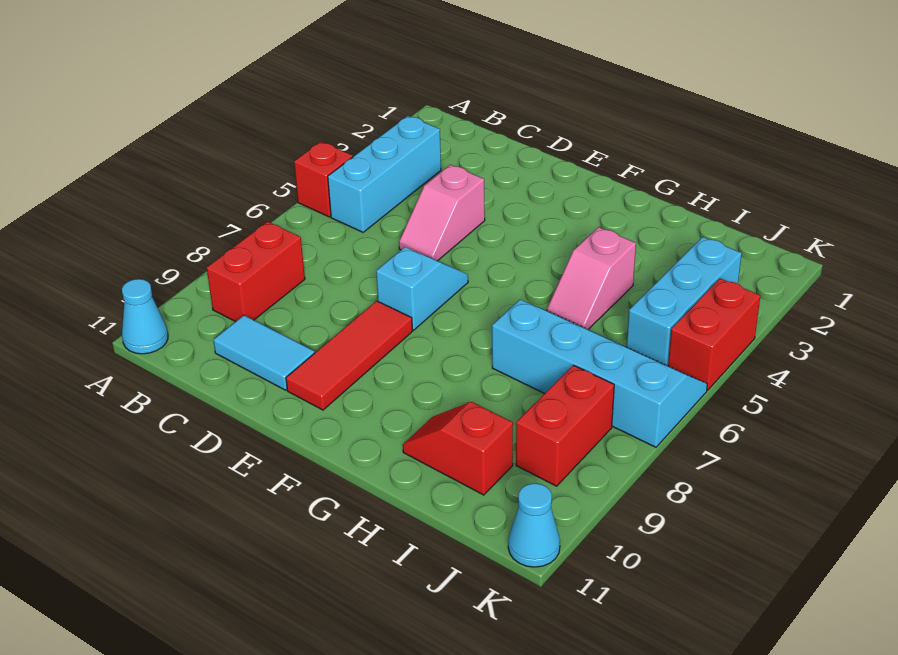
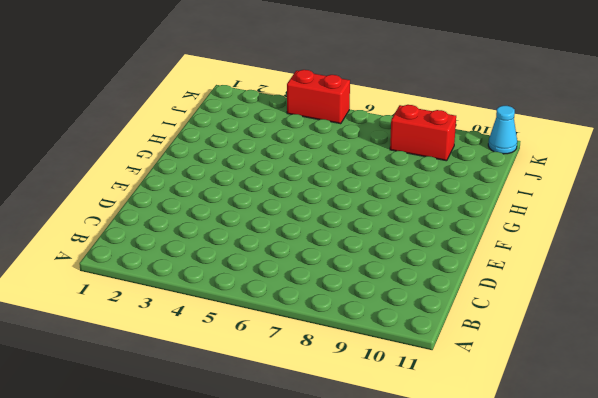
none -> red brick A5 level 1
none -> cyan cone A11 level 1
none -> cyan brick B3:B5 level 1

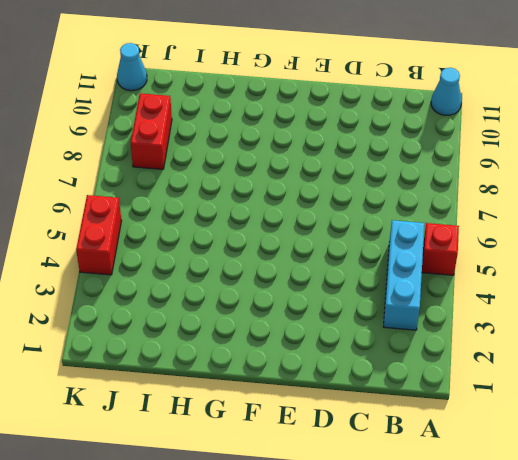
none -> red brick B8:B9 level 1
none -> cyan tile C10:D10 level 1
none -> pink slope D4:D5 level 1 top 4

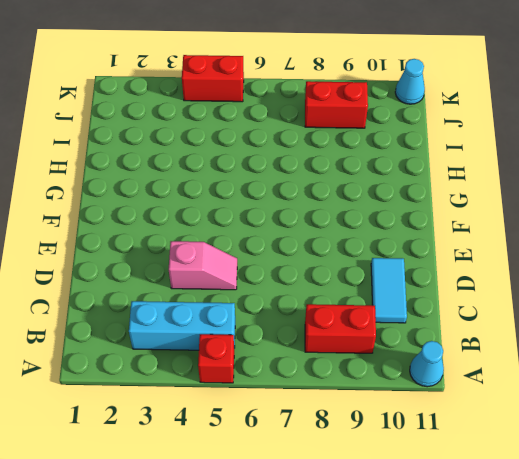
none -> cyan slope E6:E7 level 1 top 7
none -> red tile E8:E10 level 1
none -> pink slope H4:H5 level 1 top 4

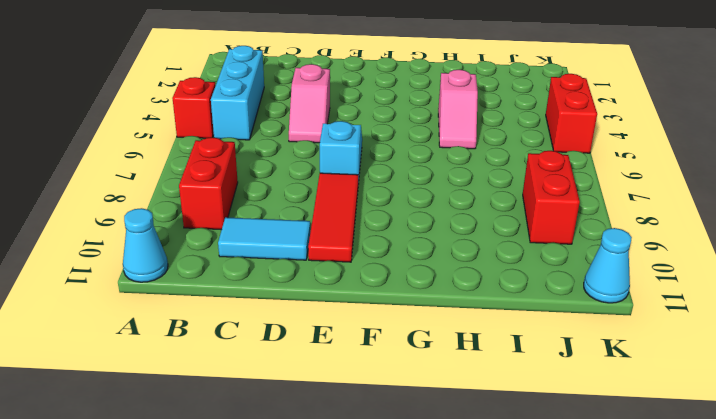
none -> cyan slope H6:K7 level 1 top 7
none -> red slope H10:I10 level 1 top I
none -> cyan brick J3:J5 level 1

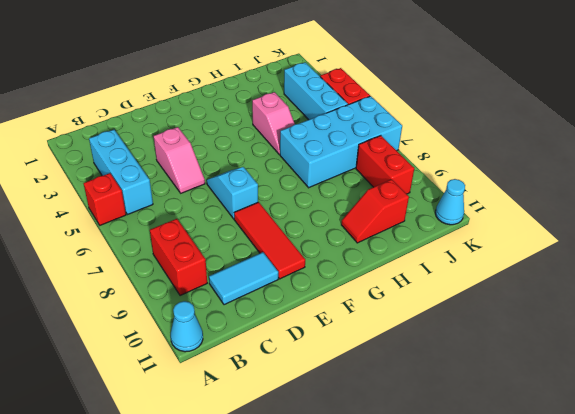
cyan brick H6:K7 level 1 -> cyan slope H6:K7 level 1 top 7

